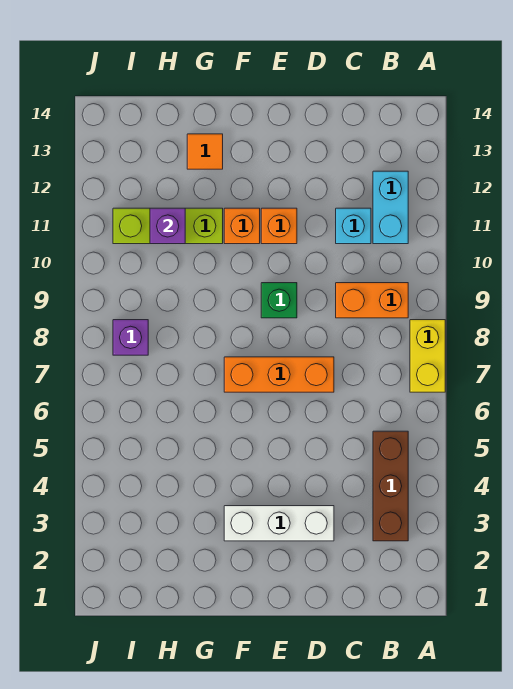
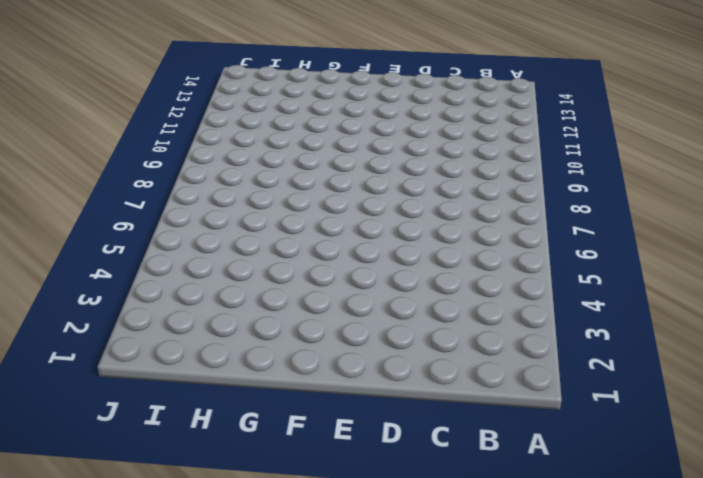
none -> yellow brick A7:A8 level 1
none -> brown brick B3:B5 level 1
none -> orange brick B9:C9 level 1

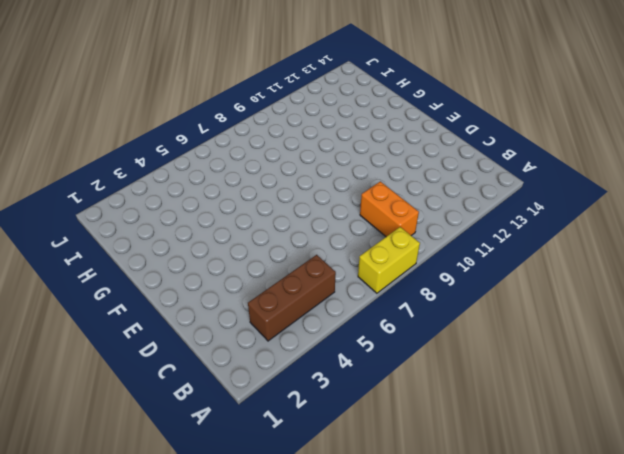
none -> cyan brick B11:B12 level 1
none -> cyan brick C11 level 1
none -> white brick D3:F3 level 1

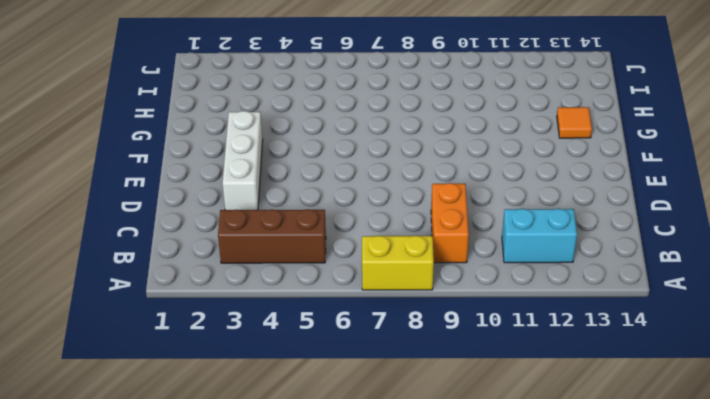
none -> cyan brick C11 level 1
none -> orange brick D7:F7 level 1
none -> green brick E9 level 1

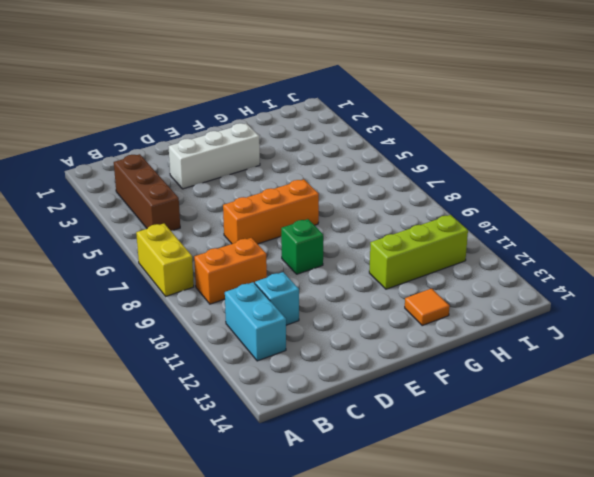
none -> orange brick E11 level 1
none -> orange brick F11 level 1
none -> purple brick I8 level 1

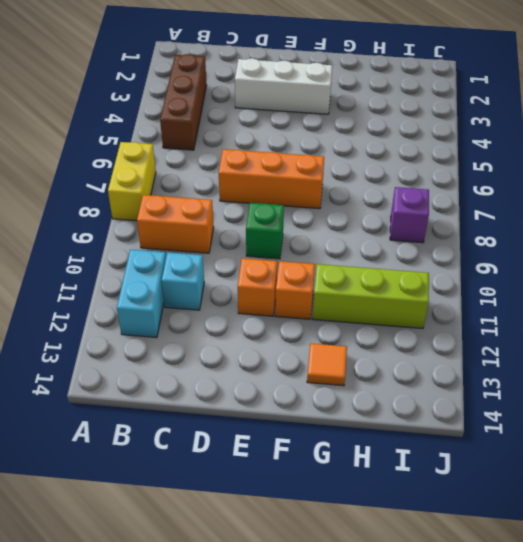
none -> purple brick H11 level 2

